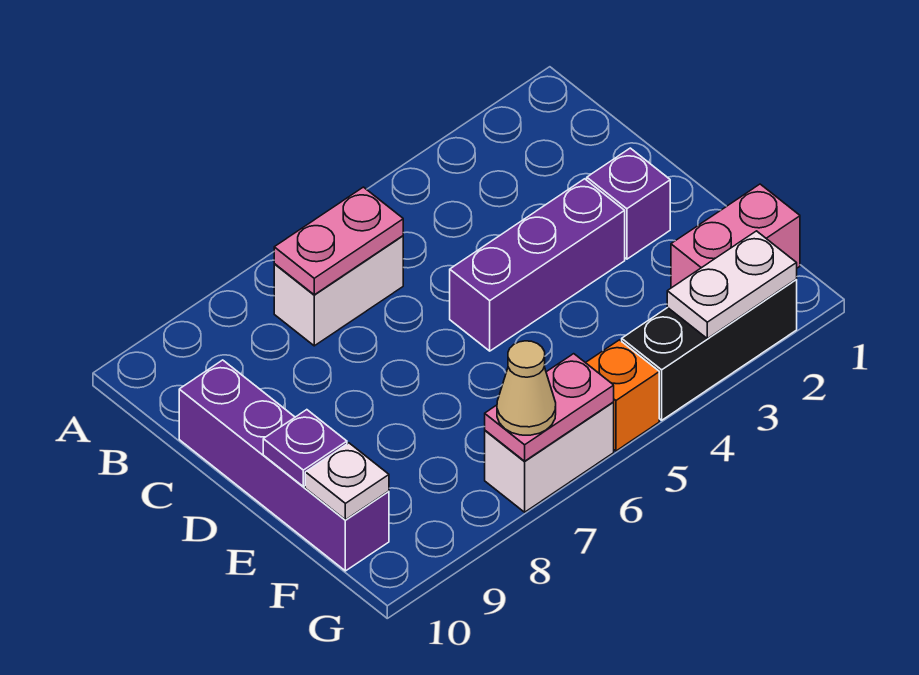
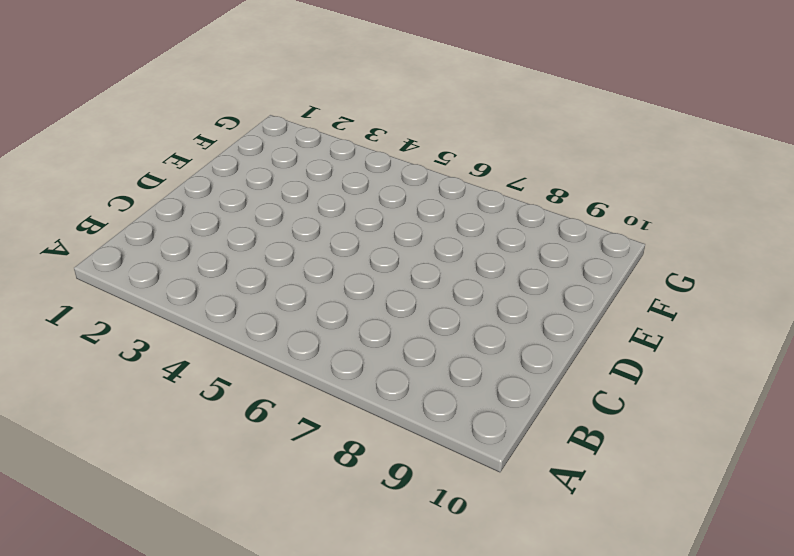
none -> white brick B6:B7 level 1
none -> purple brick C10:F10 level 1
none -> purple brick D2 level 1

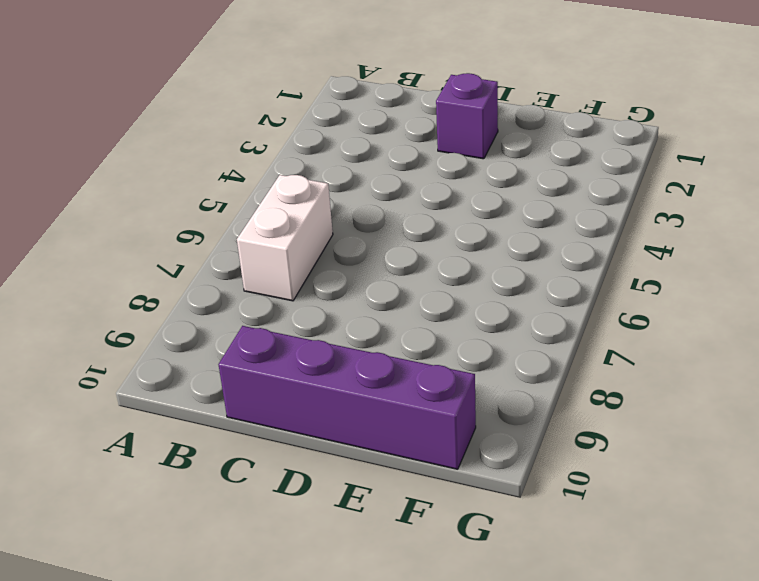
none -> purple brick D3:D5 level 1
none -> pink brick F1:F2 level 1
none -> black brick G2:G4 level 1

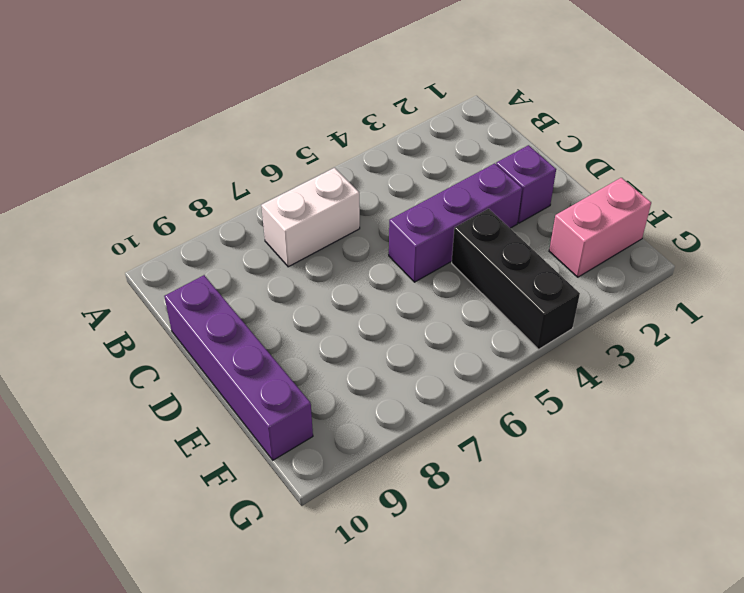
black brick E4:G4 level 1 -> black brick G2:G4 level 1
none -> orange brick G5 level 1
none -> white brick G6:G7 level 1
none -> pink plate B6:B7 level 2

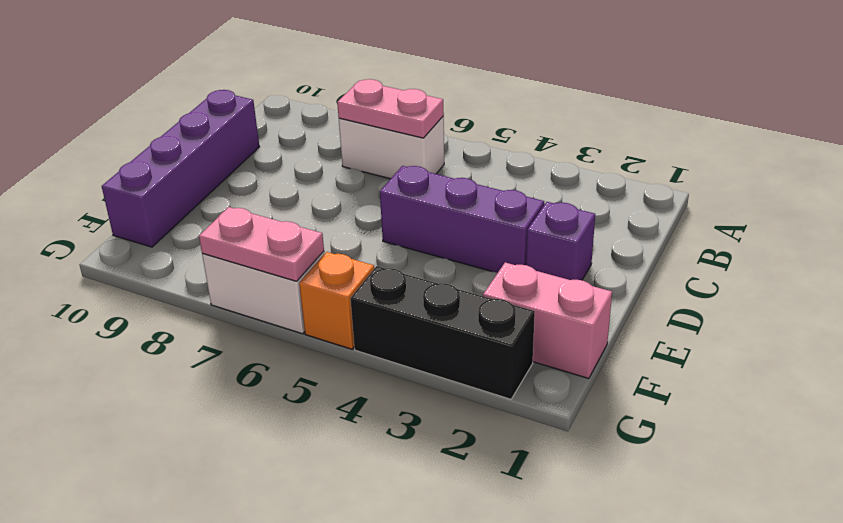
none -> purple plate E10 level 2
none -> white plate F10 level 2
none -> white plate G2:G3 level 2

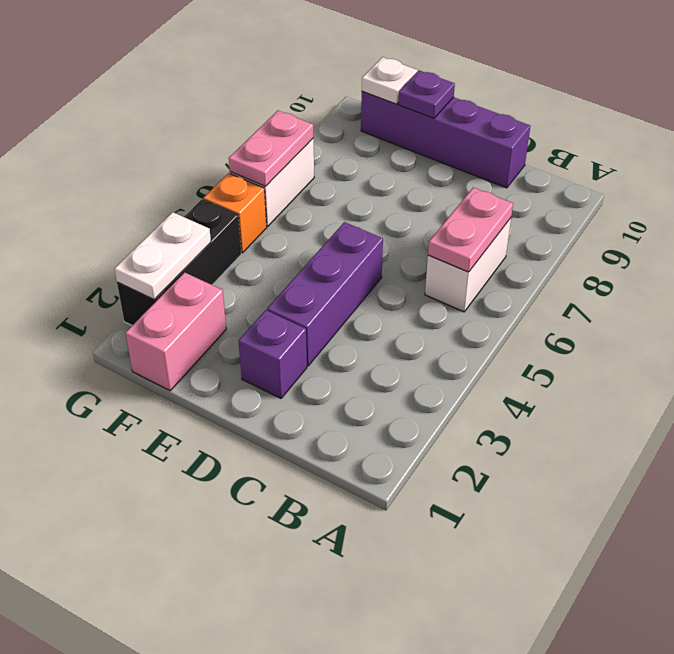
none -> tan cone G7 level 3

